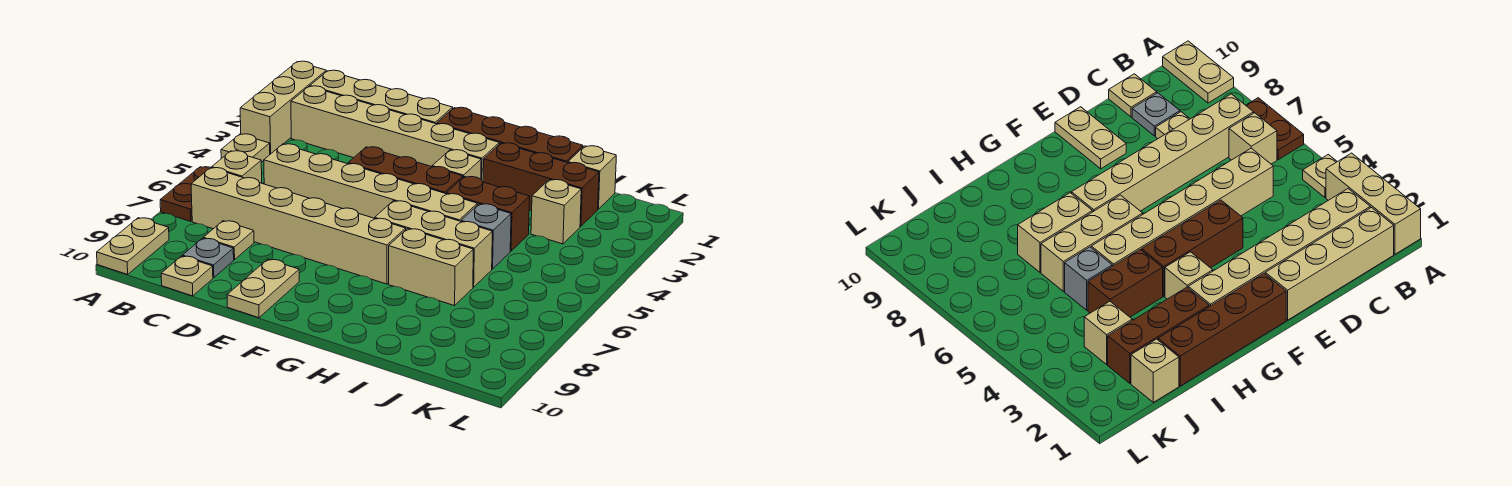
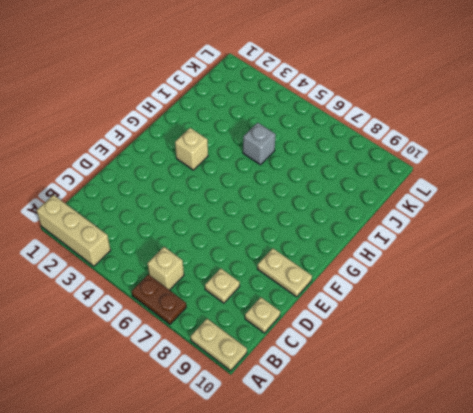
none -> tan plate A4 level 1
none -> tan brick B1:E1 level 1
none -> tan brick B2:G2 level 1

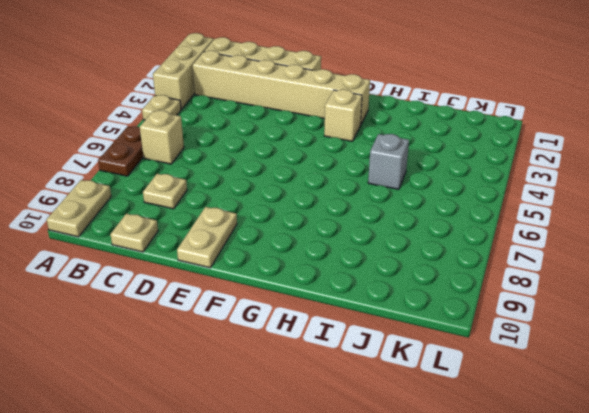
none -> tan brick B7:G7 level 1
none -> tan brick C5:H5 level 1
none -> grey plate C9 level 1

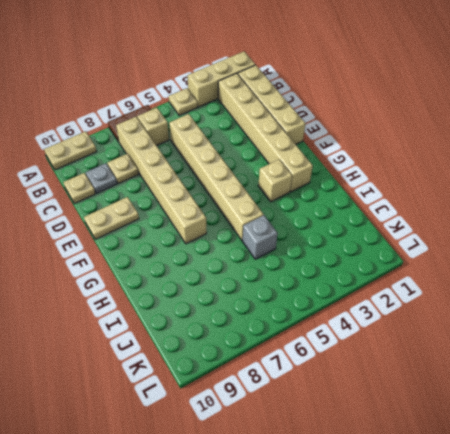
none -> brown brick E4:G4 level 1
none -> brown brick F1:I1 level 1
none -> tan brick G6:I6 level 1

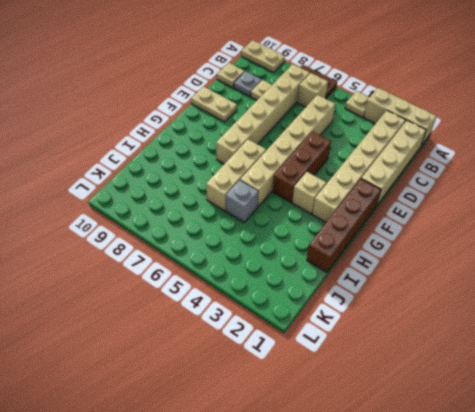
none -> brown brick H2:J2 level 1
none -> brown brick H4:I4 level 1
none -> tan brick H7:I7 level 1

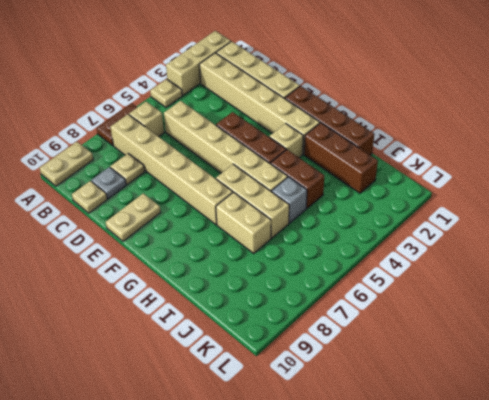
none -> tan brick J1 level 1
none -> tan brick J3 level 1

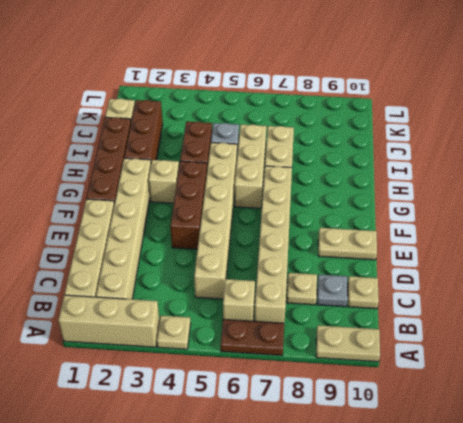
none -> tan brick J3 level 1

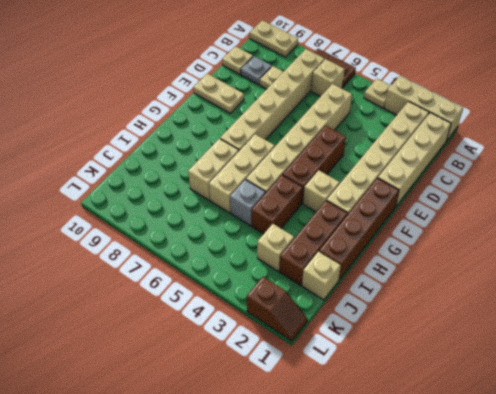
brown slope L1:L2 level 1 top 2 -> none

